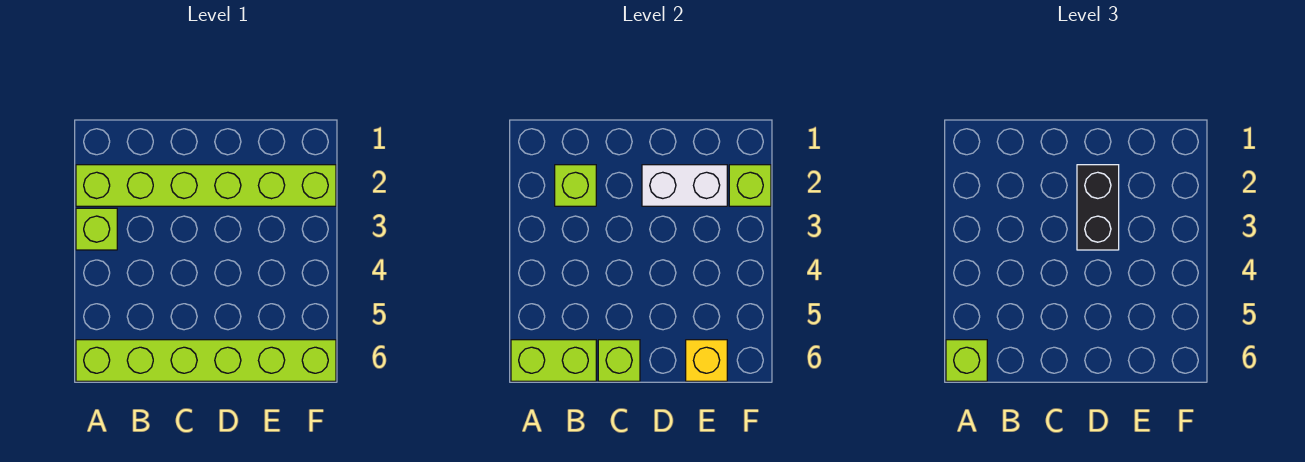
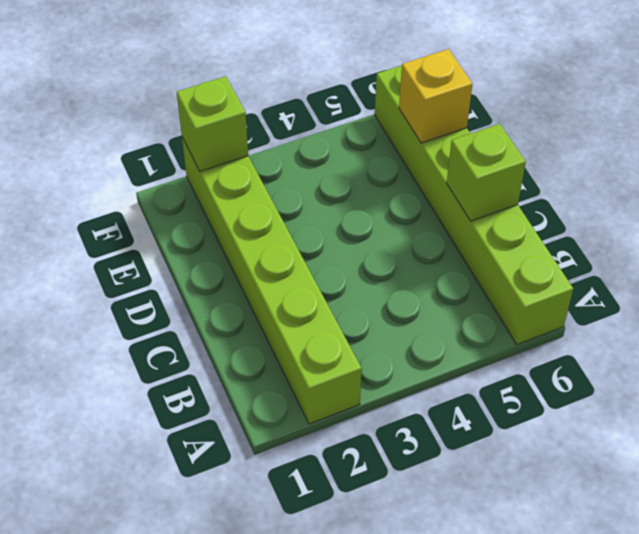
none -> lime brick A3 level 1
none -> lime brick A6:B6 level 2

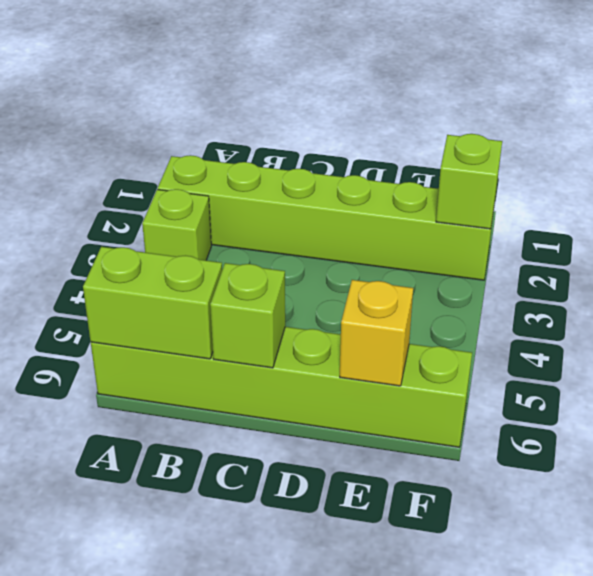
none -> lime brick B2 level 2
none -> white brick D2:E2 level 2

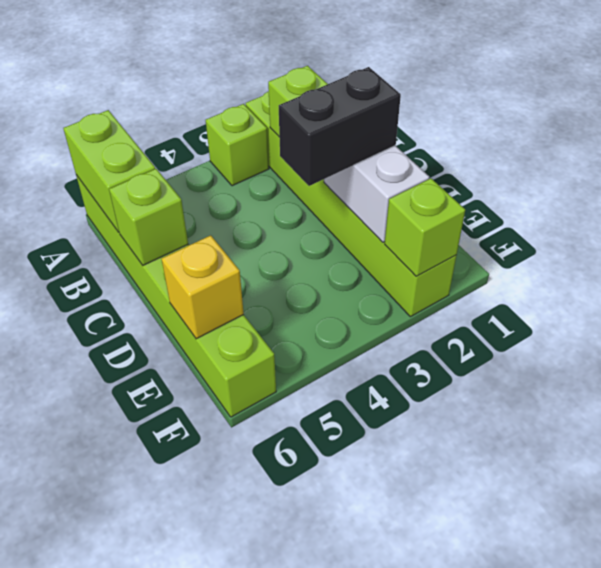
none -> lime brick A6 level 3

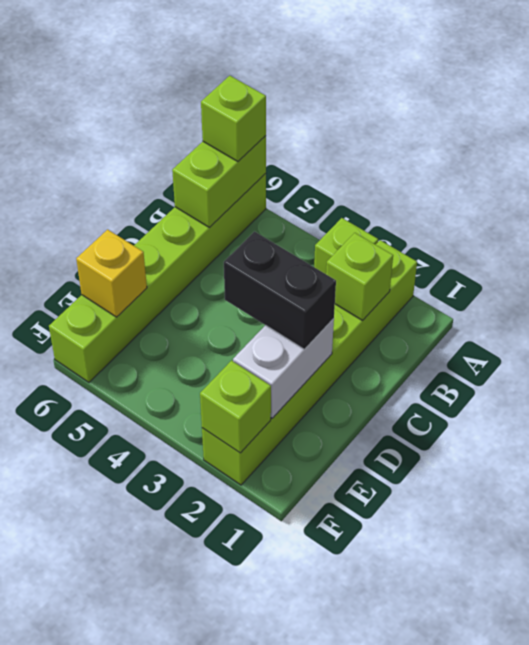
none -> lime brick C6 level 2

